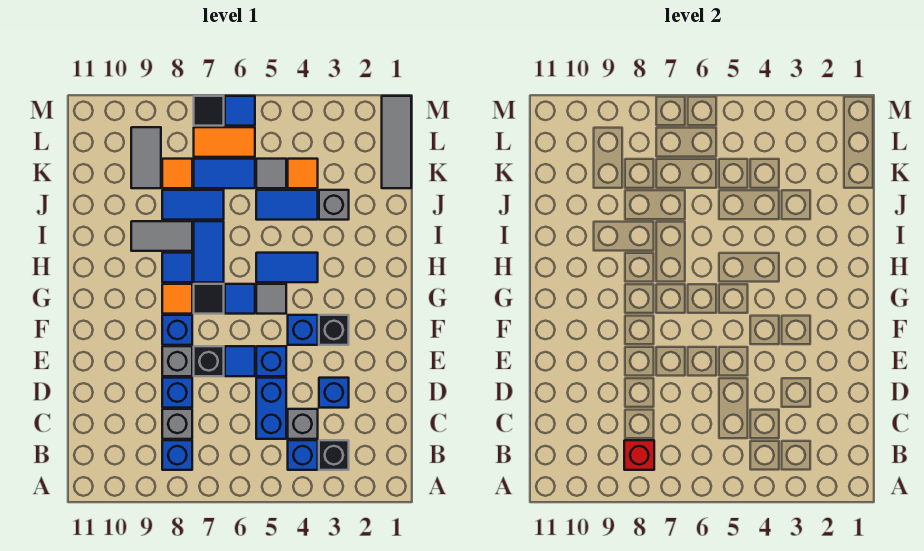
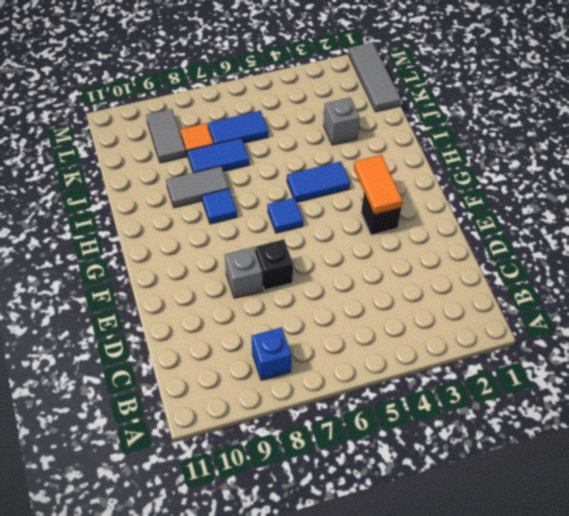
orange tile F3:G3 level 2 -> orange tile L6:L7 level 1
none -> black brick B3 level 1
none -> blue brick B4 level 1
none -> grey brick C4 level 1
none -> blue brick C5:D5 level 1

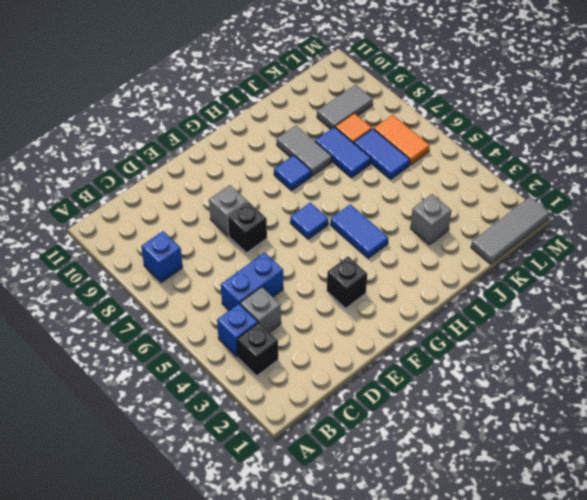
none -> grey brick C8 level 1
none -> blue brick D3 level 1
none -> blue brick D8 level 1
none -> blue brick E5 level 1

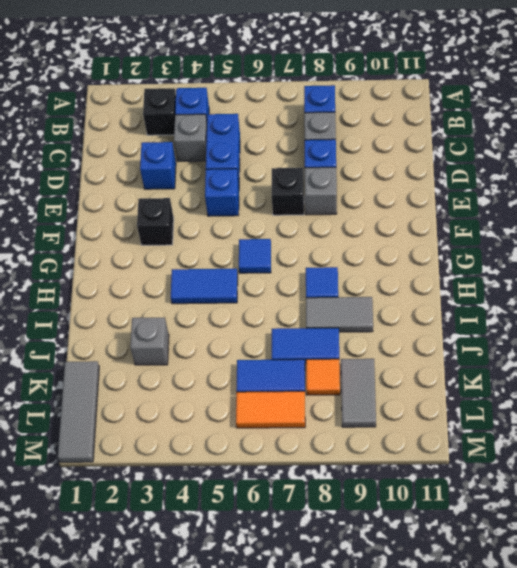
none -> blue tile E6 level 1
none -> blue brick F4 level 1
none -> blue brick F8 level 1
none -> grey tile G5 level 1

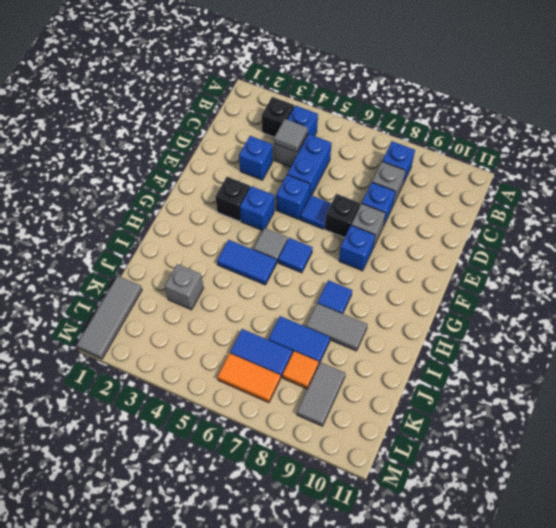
grey tile C4 level 2 -> grey tile K5 level 1
none -> black tile G7 level 1
none -> orange tile G8 level 1
none -> blue tile H7:I7 level 1
none -> blue tile J4:J5 level 1

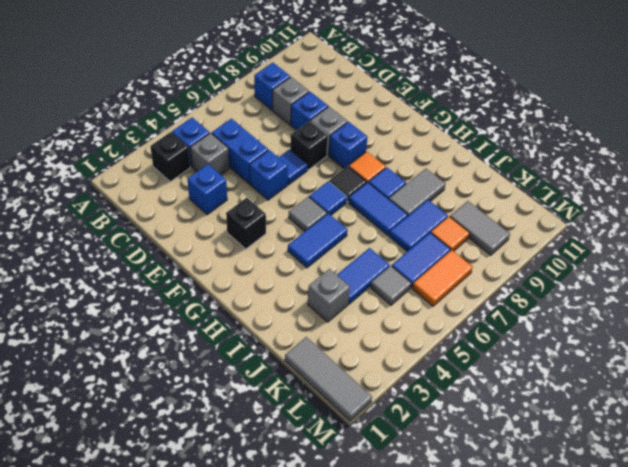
none -> blue brick F4 level 1
none -> orange tile K4 level 1
none -> blue tile M6 level 1
none -> black tile M7 level 1

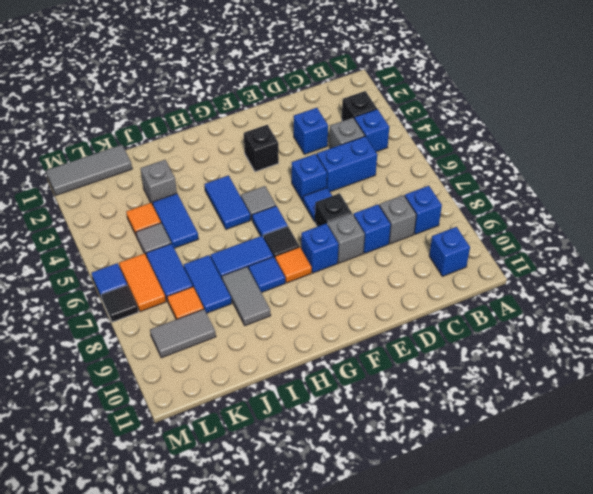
blue brick B10 level 1 -> blue brick F4 level 1
none -> red brick B8 level 2

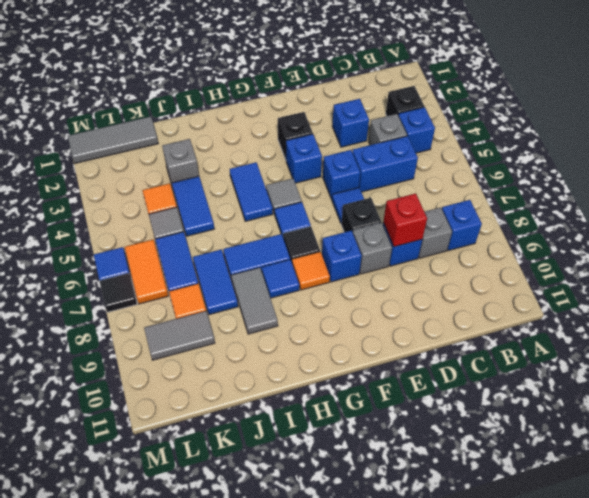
red brick D8 level 2 -> red brick B8 level 2

